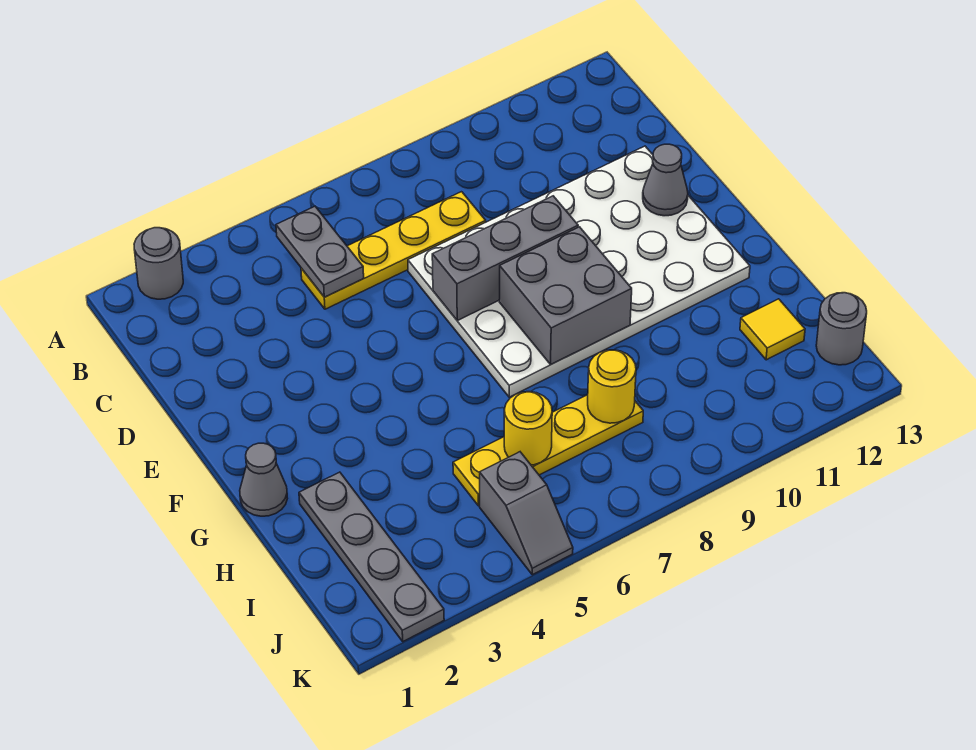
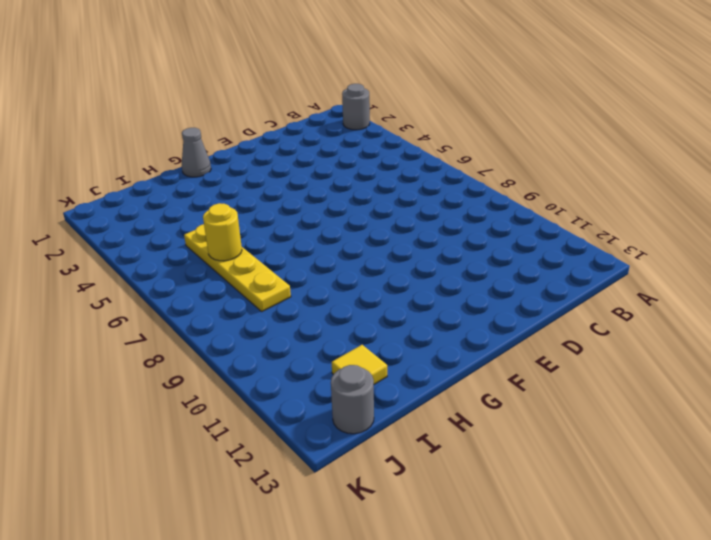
none -> yellow plate C5:C8 level 1
none -> white plate D7:G12 level 1
none -> grey plate H2:K2 level 1

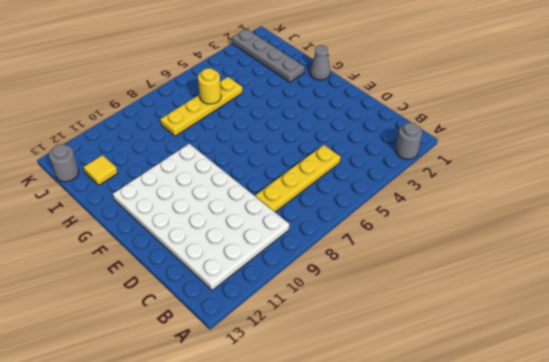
white plate B9:G12 level 1 -> white plate D7:G12 level 1
none -> grey slope J5:K5 level 1 top J
none -> grey plate B5:C5 level 2
none -> grey brick E7:E9 level 2

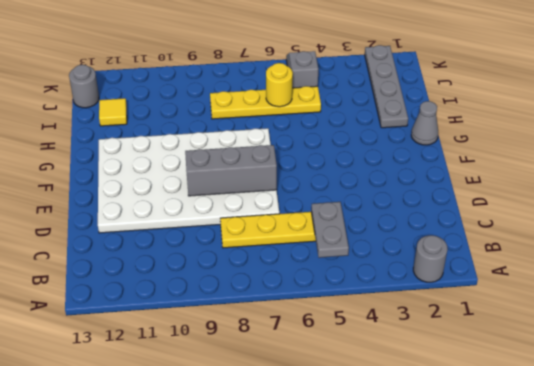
none -> grey cone E12 level 2
none -> grey brick F8:G9 level 2
none -> yellow round brick I8 level 2

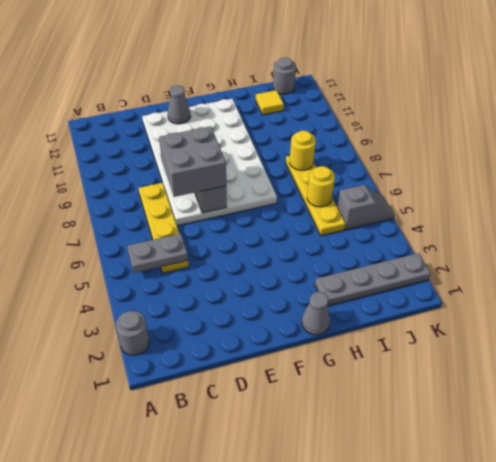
grey brick D7:E8 level 3 -> grey brick F8:G9 level 2

